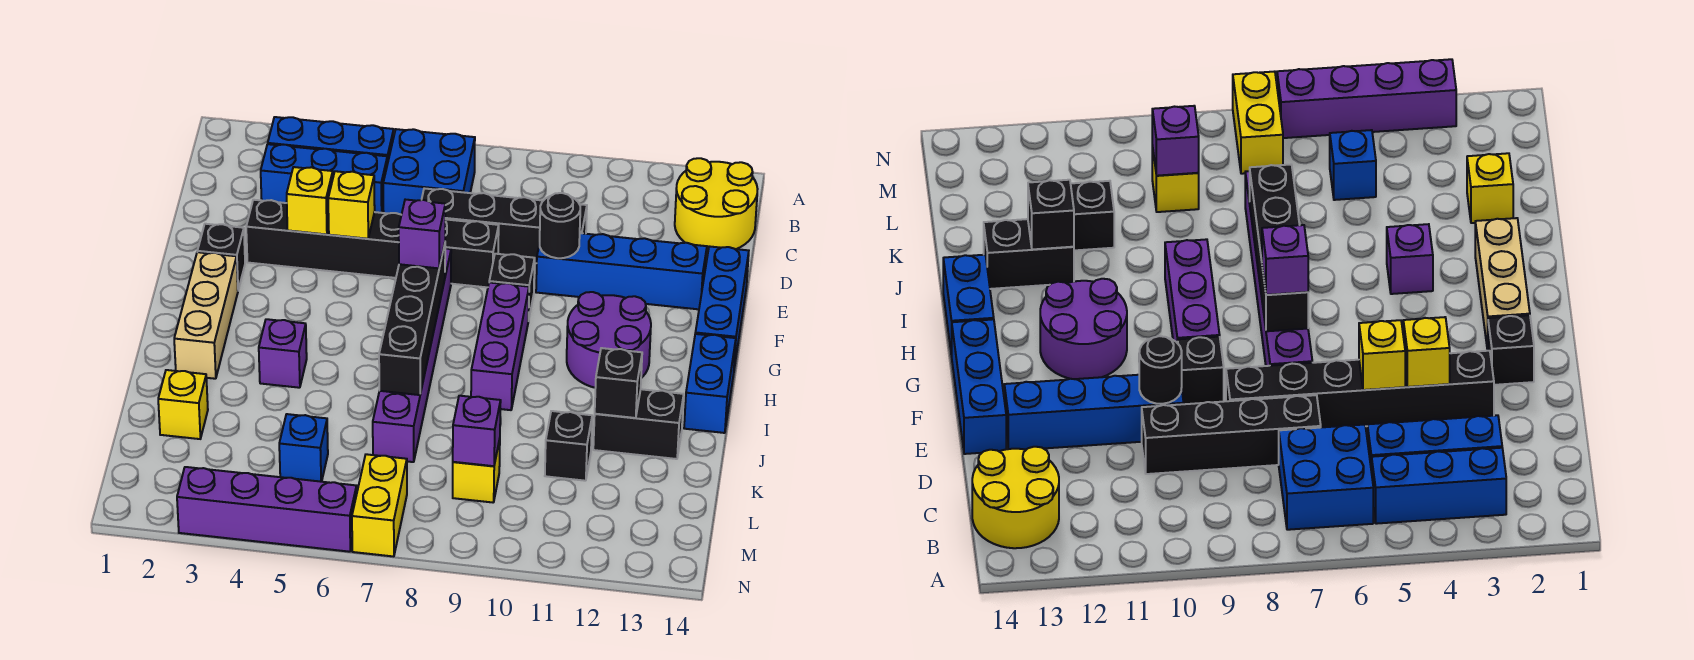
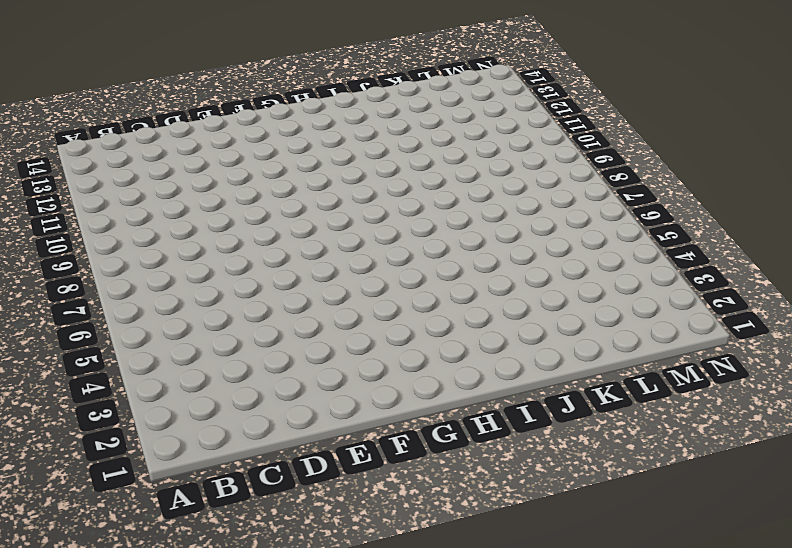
none -> blue brick B3:B5 level 1
none -> blue brick B6:C7 level 1
none -> yellow round brick B13:C14 level 1
none -> blue brick C3:C5 level 1

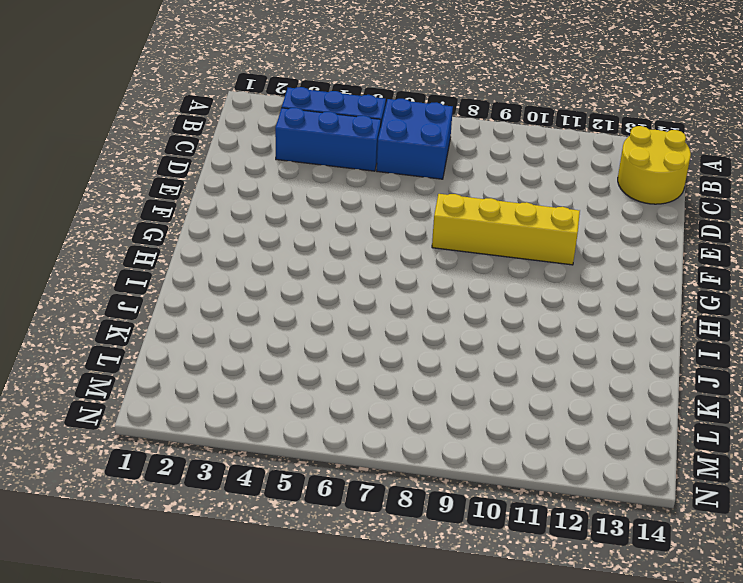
yellow brick F8:F11 level 1 -> black brick F9 level 1
none -> black brick D7:D10 level 1
none -> black brick E3:E8 level 1
none -> blue brick E10:E13 level 1
none -> blue brick E14:G14 level 1

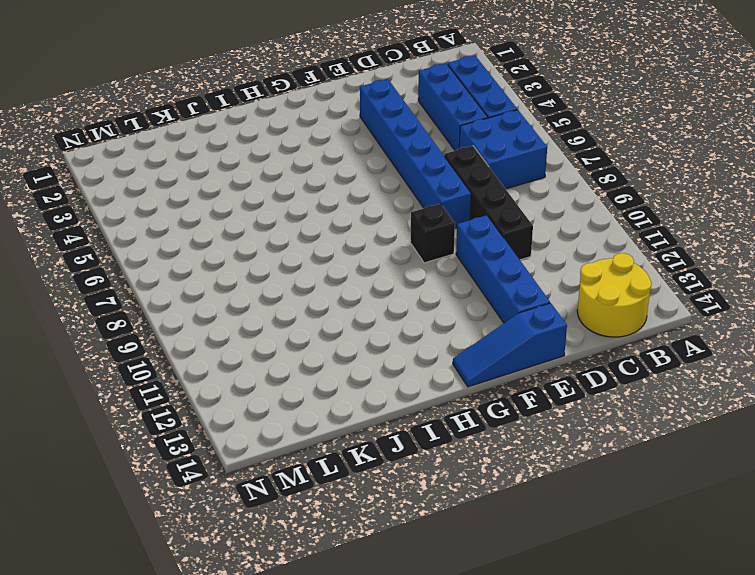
blue brick E3:E8 level 1 -> black brick E3:E8 level 1
blue slope E14:G14 level 1 top E -> blue brick E14:G14 level 1
none -> black brick F2 level 1
none -> purple brick F7:K7 level 1
none -> tan brick G2:I2 level 1
none -> purple brick G9:I9 level 1

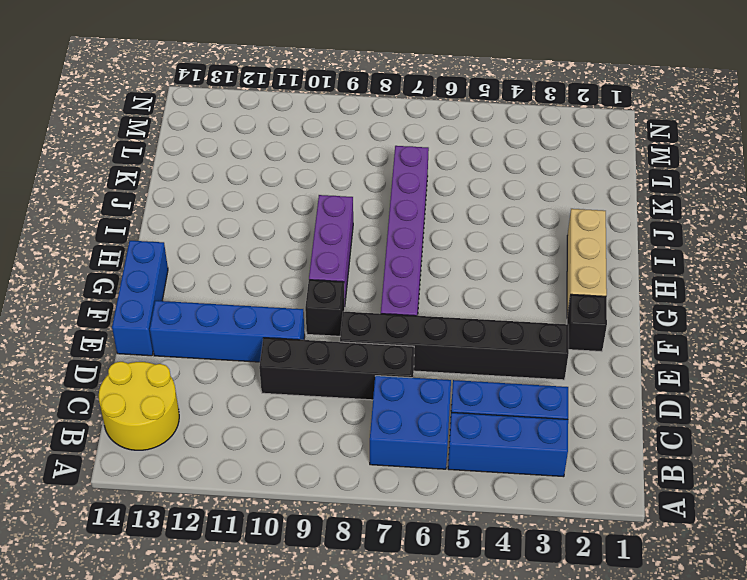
none -> purple round brick G11:H12 level 1
none -> blue brick H14:I14 level 1
none -> purple brick I4 level 1
none -> black brick J12:J13 level 1

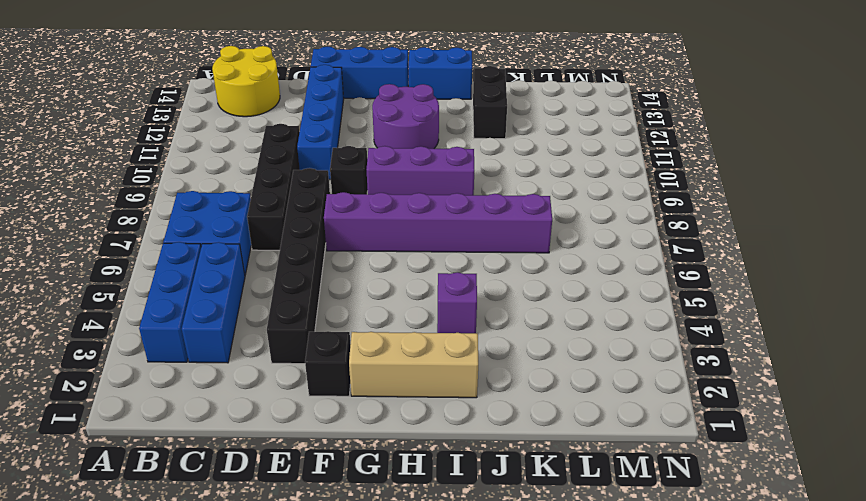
none -> yellow brick K2 level 1
none -> black brick K11 level 1
none -> blue brick L5 level 1
none -> yellow brick L9 level 1

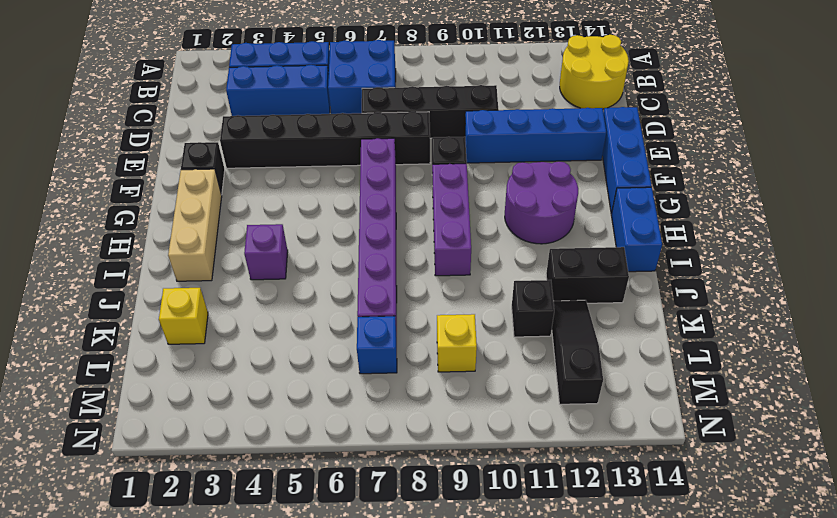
black slope K12:M12 level 1 top M -> none
blue brick L7 level 1 -> blue brick L5 level 1
none -> yellow brick M7:N7 level 1
none -> purple brick N3:N6 level 1
none -> yellow brick E4 level 2
none -> yellow brick E5 level 2

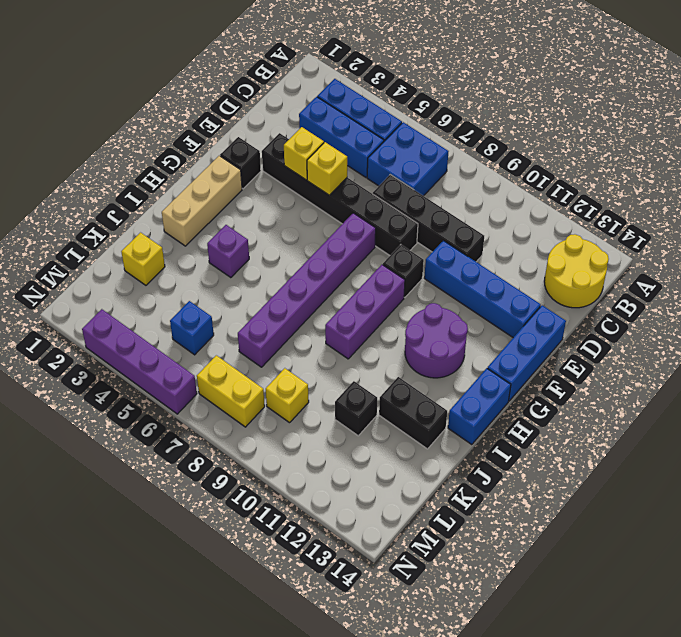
yellow brick M7:M8 level 1 -> yellow brick M7:N7 level 1
none -> black round brick E10 level 2
none -> black brick G7:J7 level 2
none -> black brick J12 level 2
none -> purple brick L9 level 2

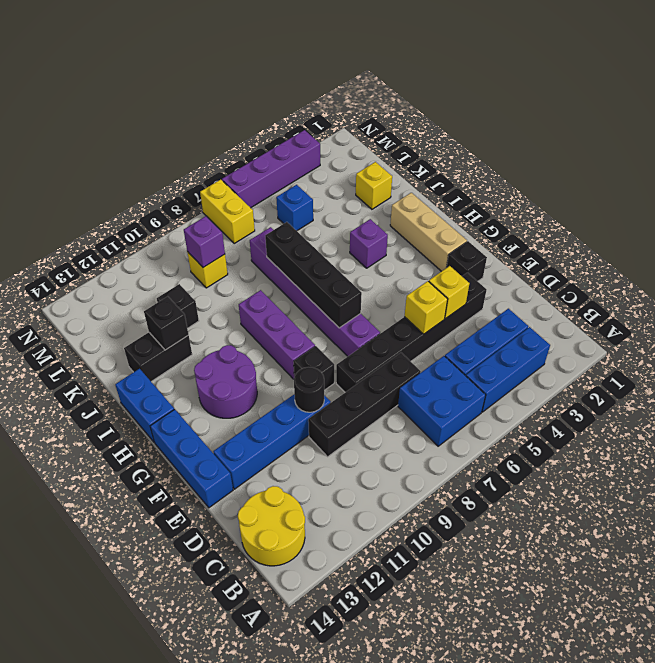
none -> purple brick G7 level 3

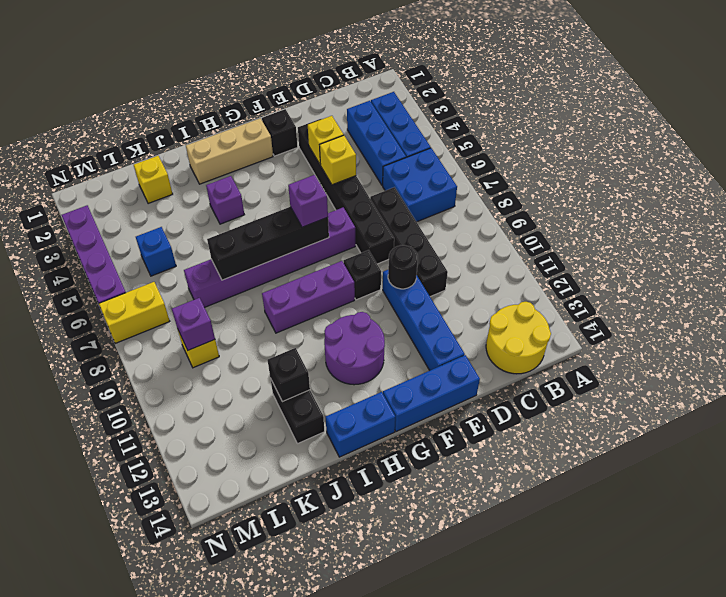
none -> black brick K11 level 1

